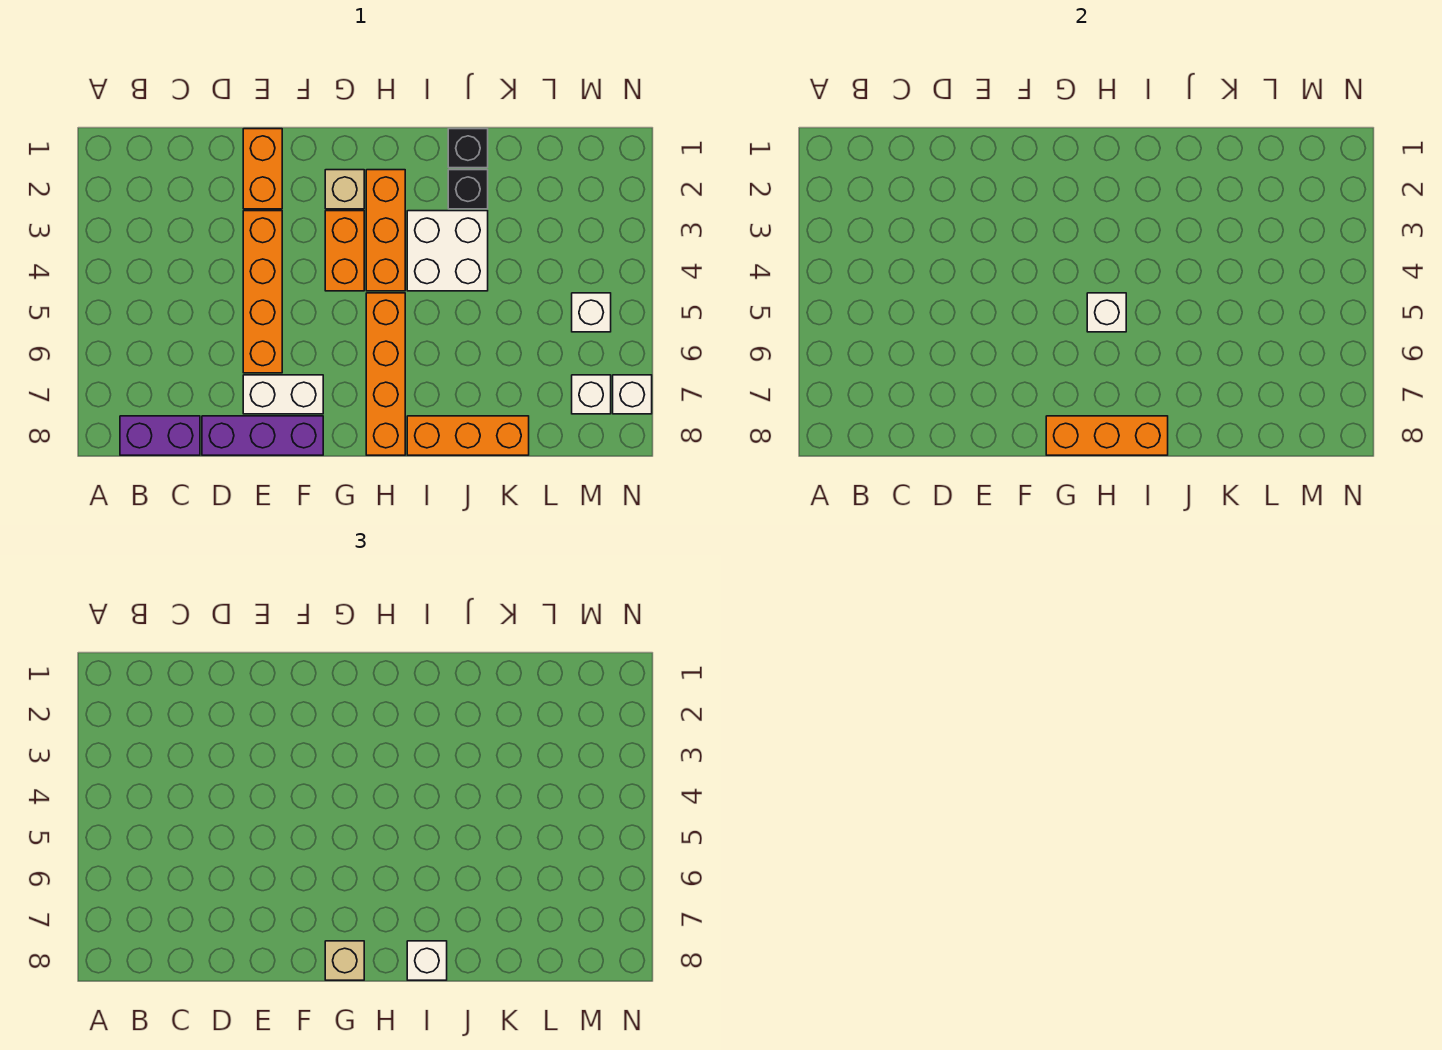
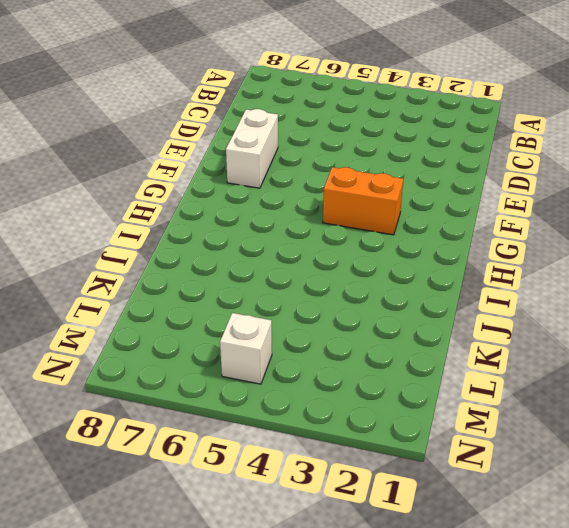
none -> purple brick B8:C8 level 1
none -> purple brick D8:F8 level 1
none -> orange brick E1:E2 level 1

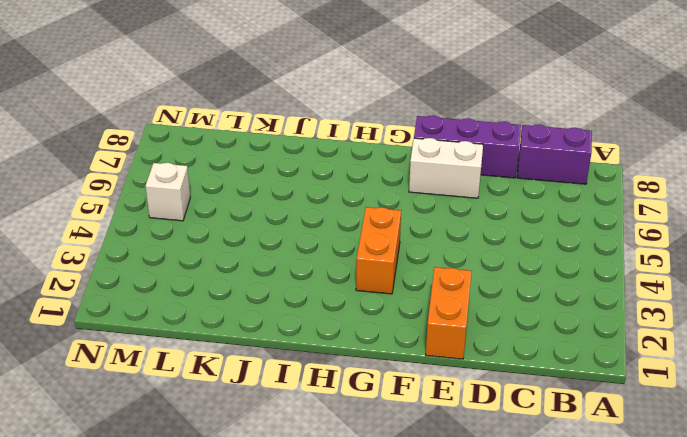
none -> orange brick E3:E6 level 1
none -> tan brick G2 level 1
none -> orange brick H2:H4 level 1

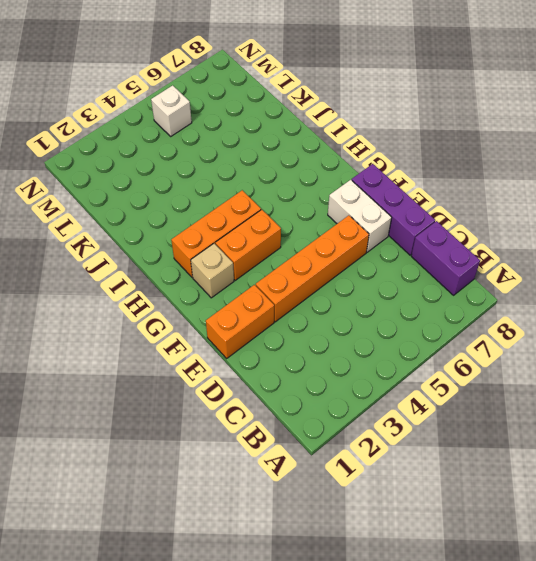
none -> orange brick H5:H8 level 1
none -> white brick I3:J4 level 1
none -> orange brick I8:K8 level 1

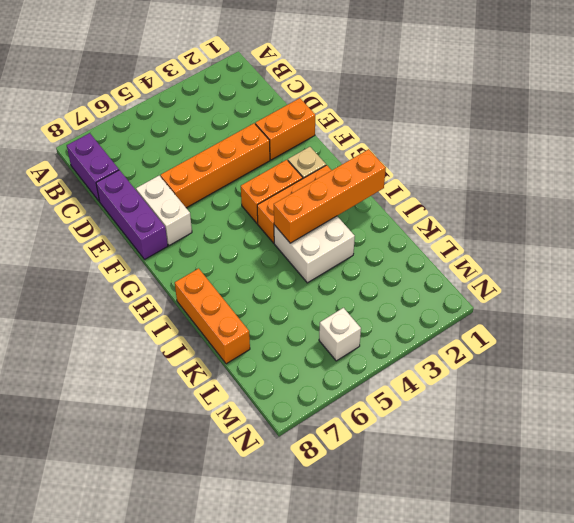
orange brick I1:I4 level 2 -> orange brick H5:H8 level 1
none -> black brick J1 level 1
none -> black brick J2 level 1
none -> white brick M7 level 1

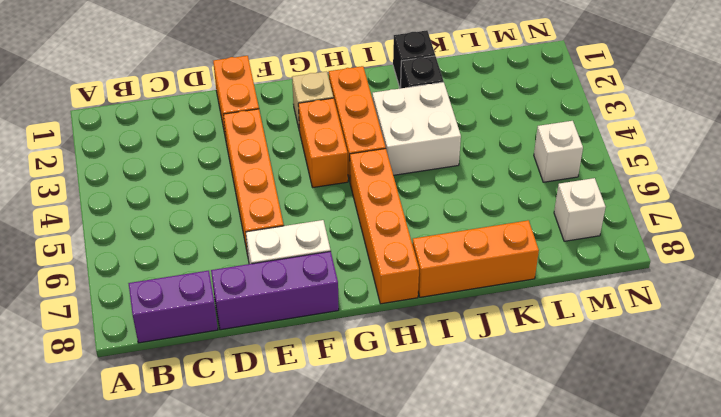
none -> white brick N7 level 1
none -> orange brick G8:I8 level 2
none -> white brick H5 level 2

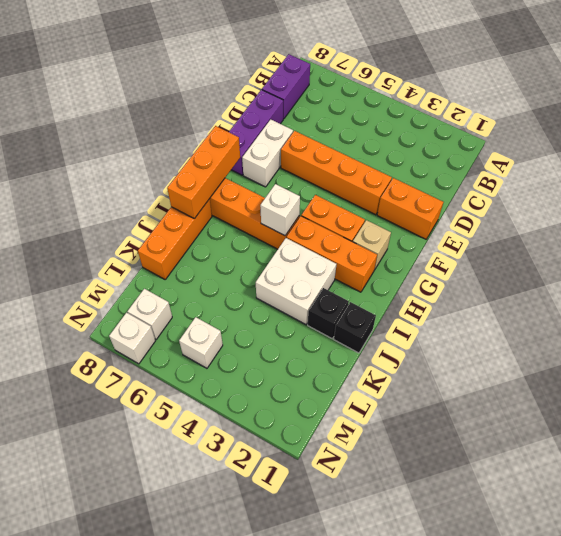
none -> tan brick G8 level 3
none -> white brick I8 level 3

